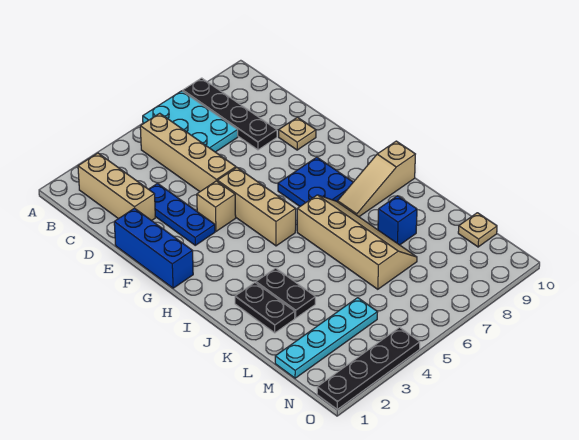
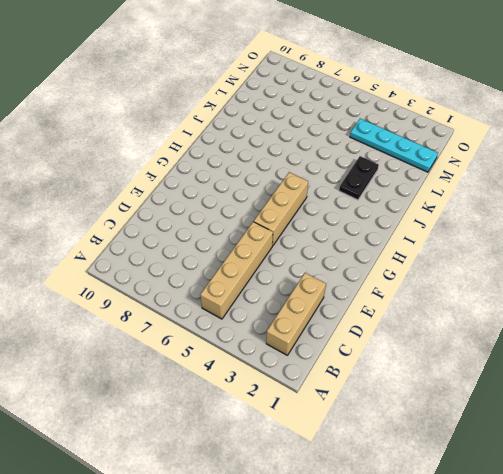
none -> cyan plate A6:C7 level 1
none -> black plate A8:D8 level 1
none -> blue plate D3:F3 level 1

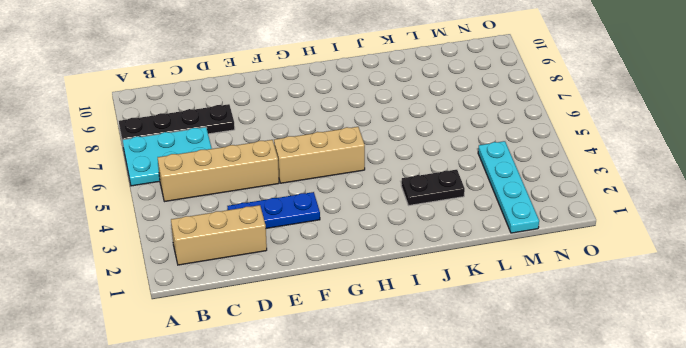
none -> blue brick E1:G1 level 1
none -> tan plate E9 level 1
none -> tan brick F4 level 1

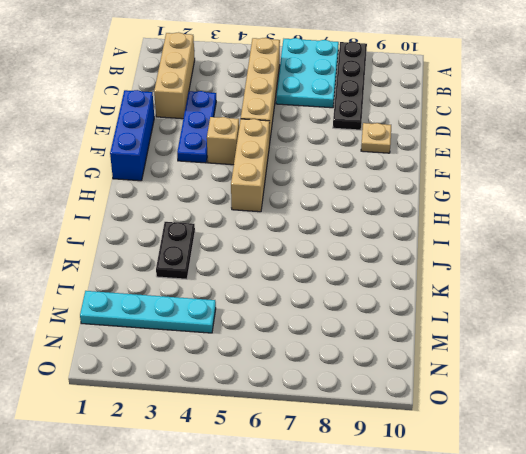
none -> blue plate G7:H8 level 1
none -> tan slope I6:L7 level 1 top 6
none -> tan slope I8:I10 level 1 top 10

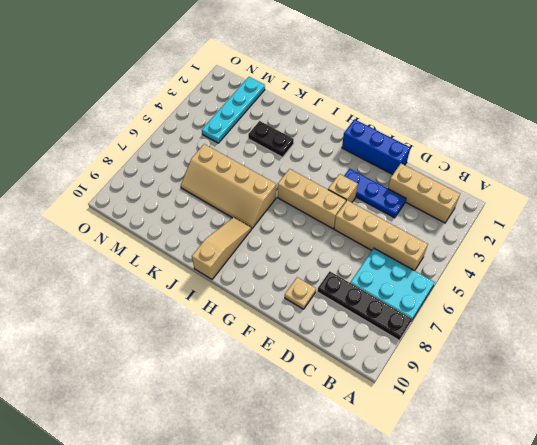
none -> blue plate G7:H8 level 1
none -> black plate J2:K2 level 1
none -> blue brick K8 level 1

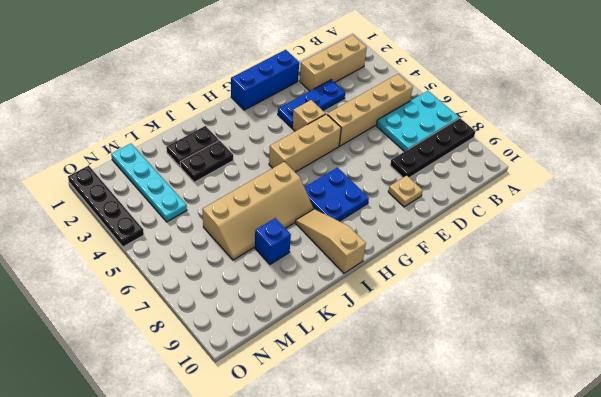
none -> tan plate M10 level 1

